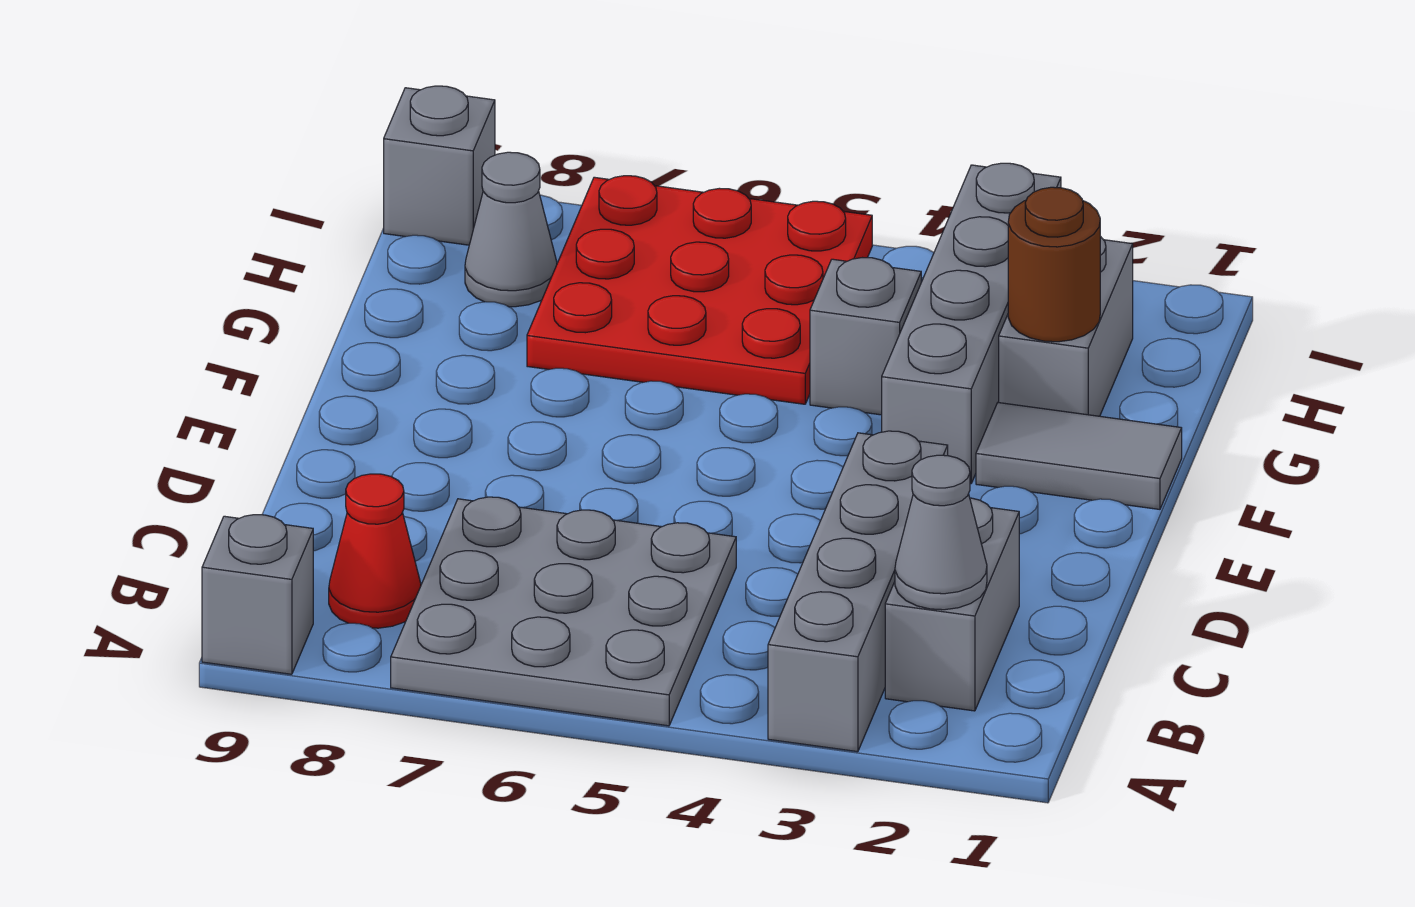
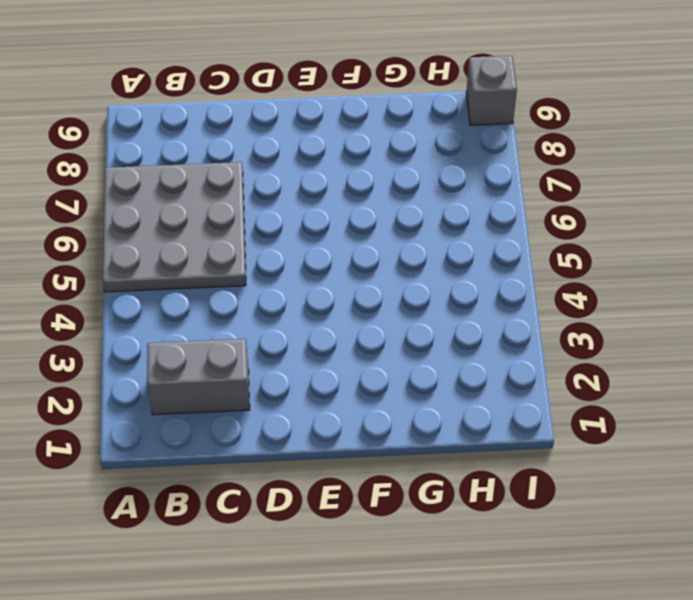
none -> grey brick A3:D3 level 1
none -> grey brick A9 level 1
none -> red cone B8 level 1

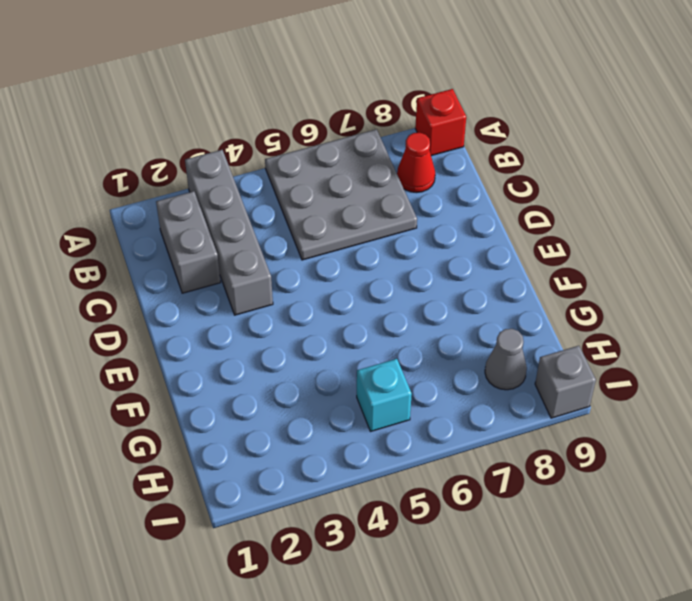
red brick A9 level 1 -> grey brick A9 level 1
cyan brick H5 level 1 -> red plate G5:I7 level 1
none -> grey tile F1:F2 level 1
none -> grey brick F3:I3 level 1
none -> grey brick G2:H2 level 1

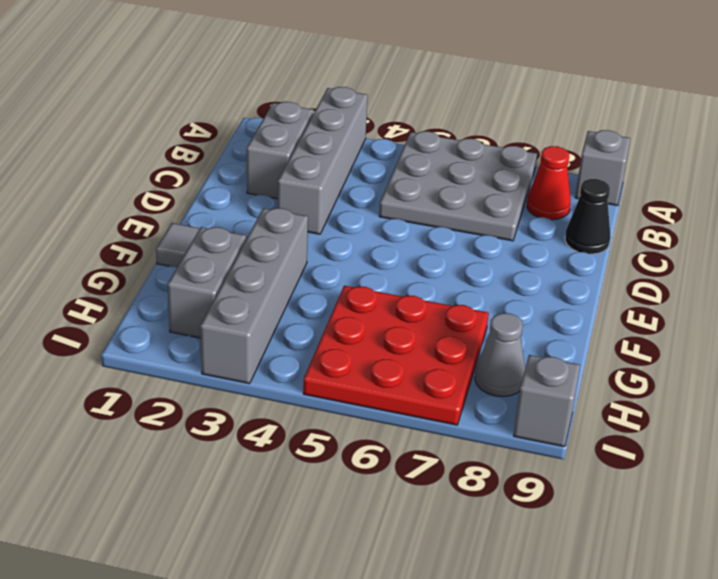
black cone C9 level 1 -> none
none -> grey brick G4 level 1
none -> grey cone B2 level 2
none -> brown round brick G2 level 2

